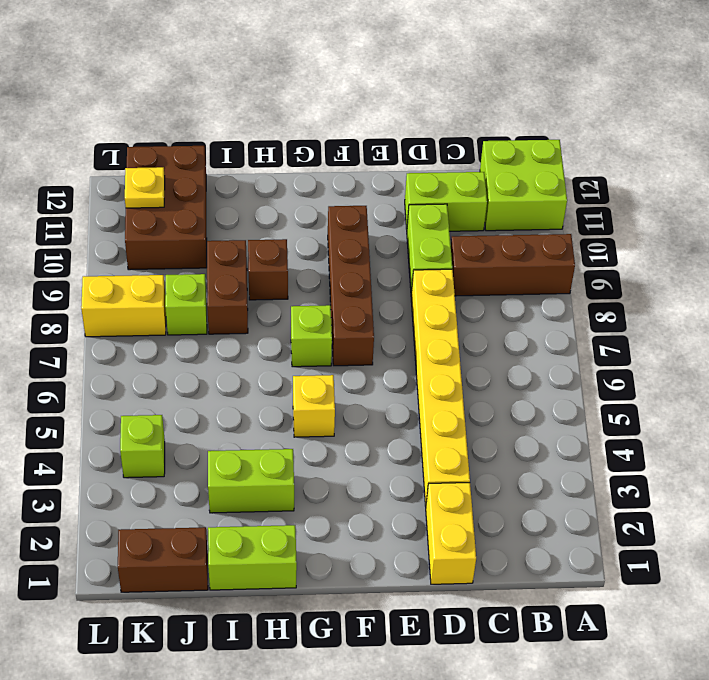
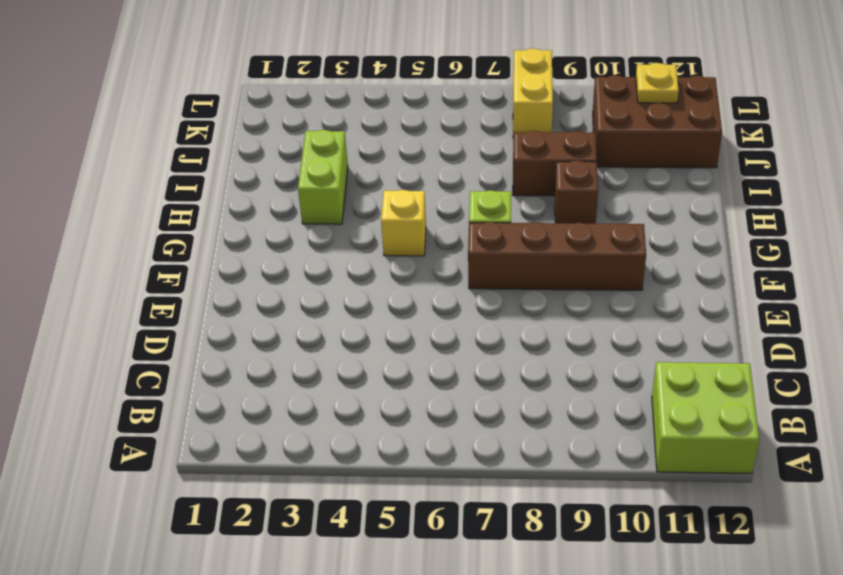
none -> brown brick A9:C9 level 1
none -> lime brick C11:D11 level 1
none -> yellow brick D1:D2 level 1

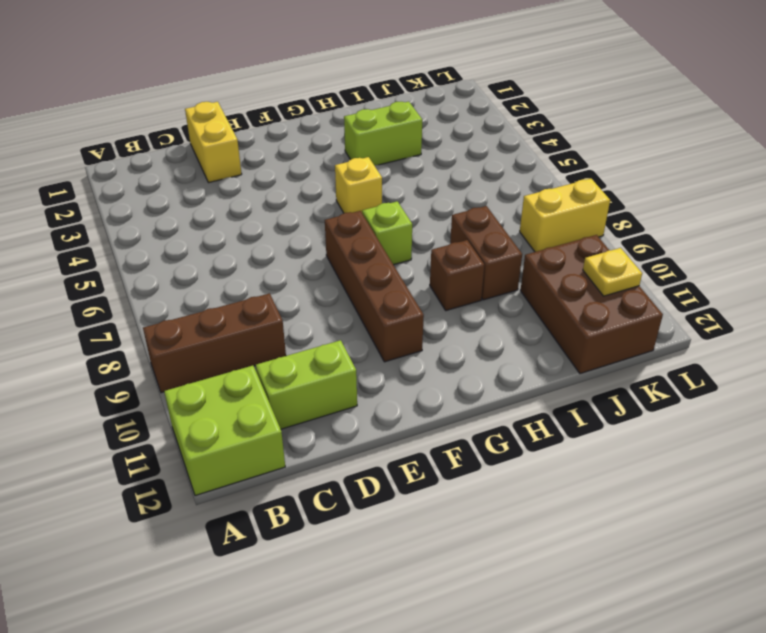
none -> yellow brick D3:D8 level 1
none -> lime brick D9:D10 level 1
none -> lime brick H1:I1 level 1

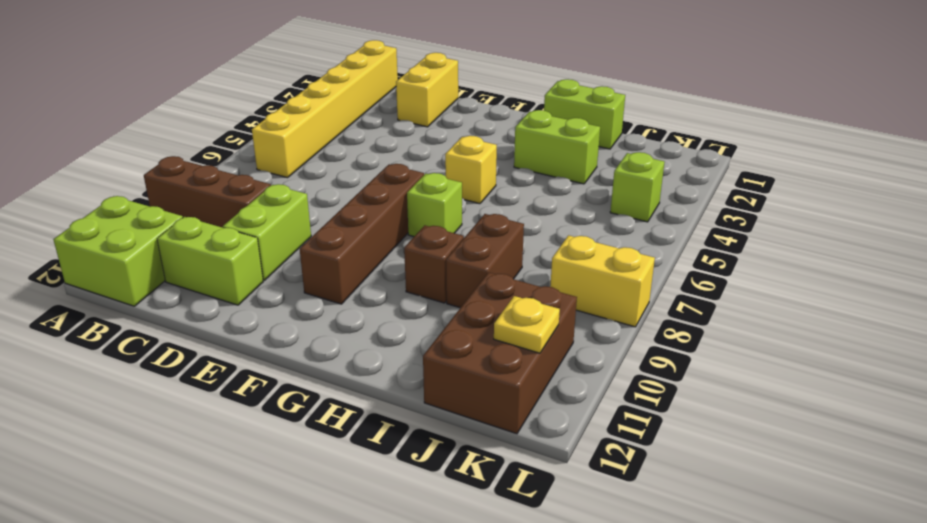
yellow brick B1:B6 level 1 -> yellow brick D3:D8 level 1
none -> brown brick J1:K1 level 1
none -> lime brick J8 level 1

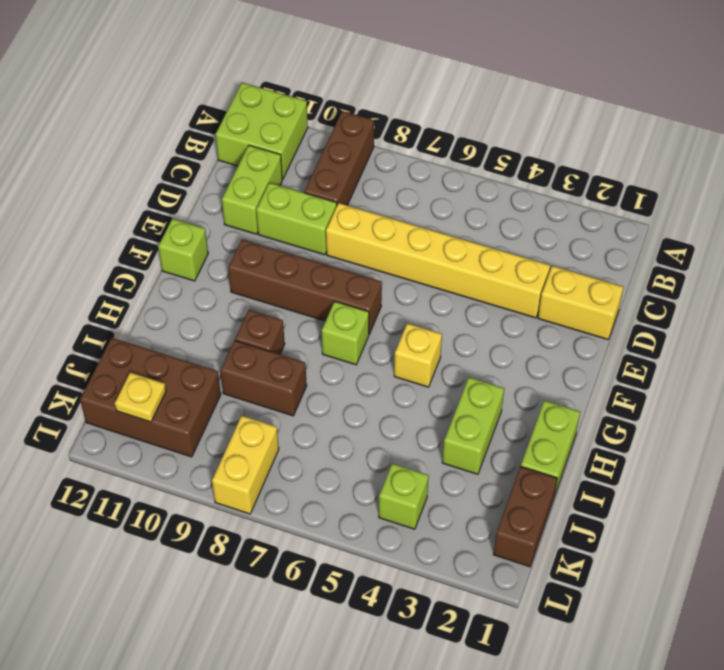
lime brick F12 level 1 -> lime brick J8 level 1

